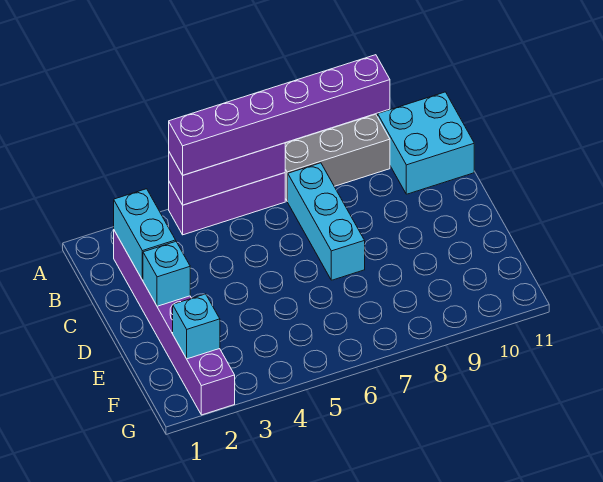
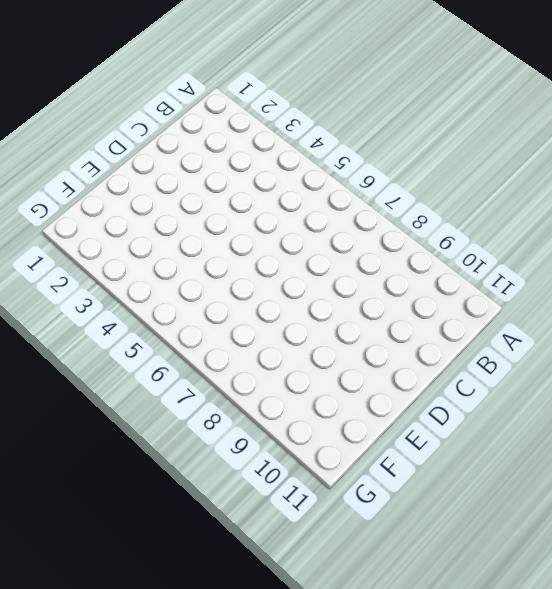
none -> purple brick A4:A6 level 1
none -> grey brick A7:A9 level 1

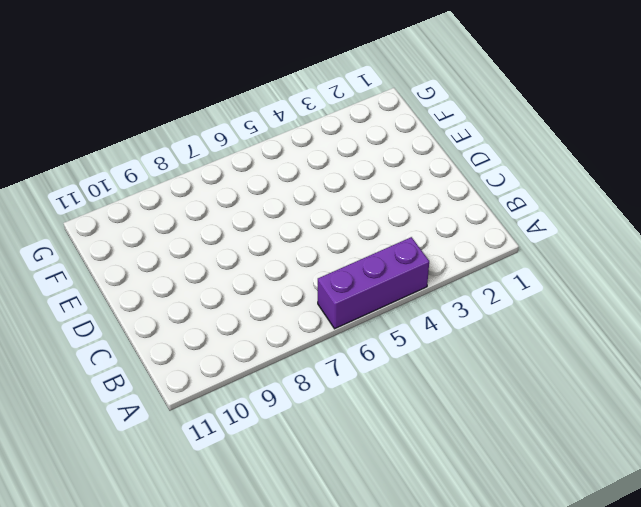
none -> grey brick A7:A9 level 1
none -> cyan brick A10:B11 level 1

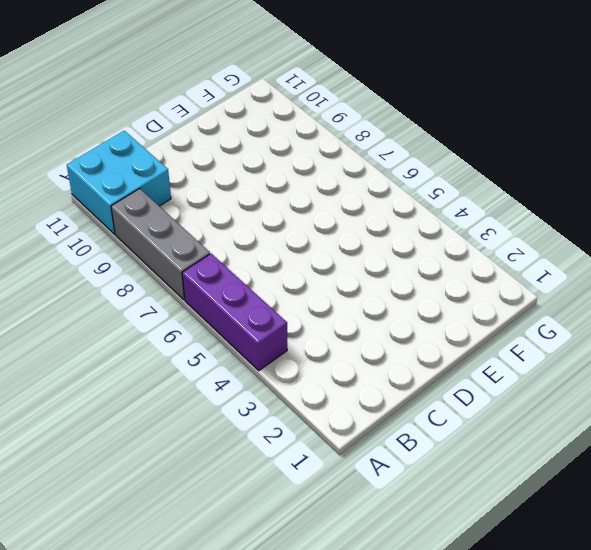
none -> purple brick B2:G2 level 1
none -> cyan brick B7:D7 level 1

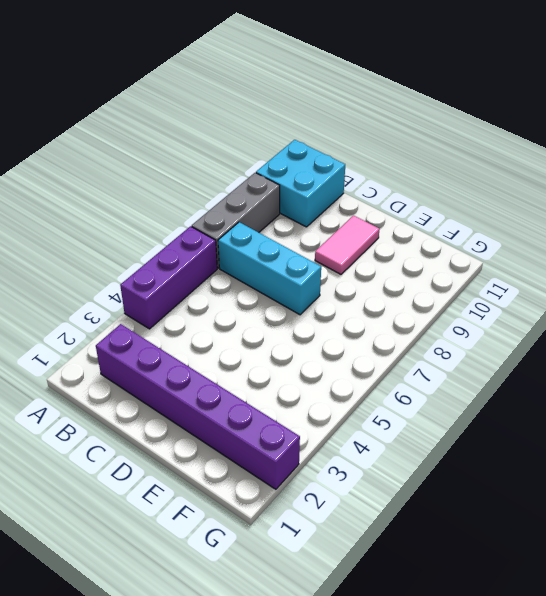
pink tile D9:D10 level 1 -> none
none -> purple brick A4:A6 level 2
none -> cyan brick B2:C2 level 2

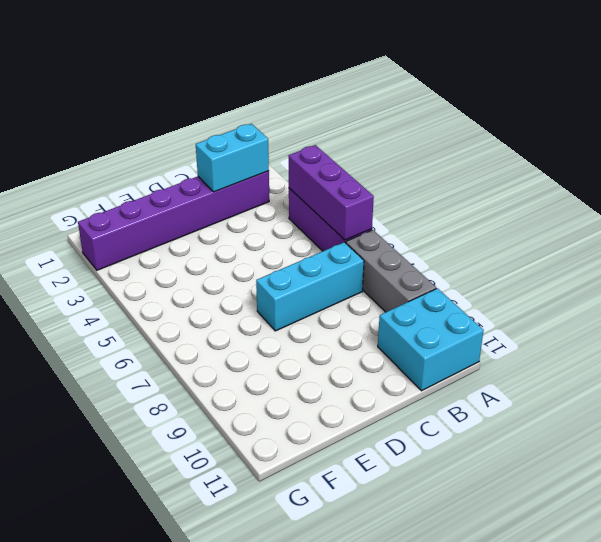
none -> cyan brick D2 level 2
none -> cyan brick F2 level 2

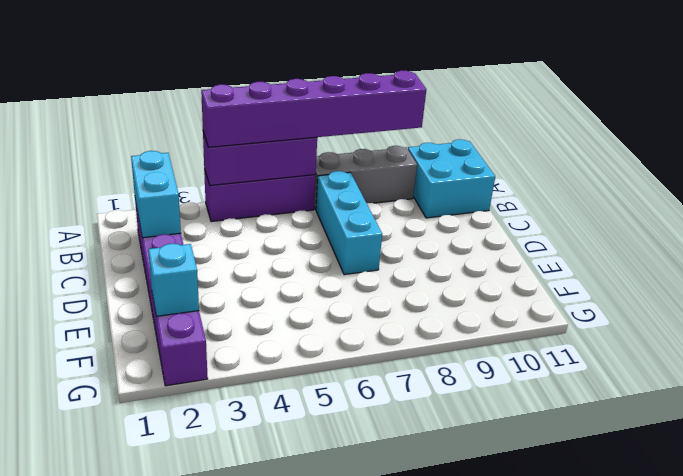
none -> cyan brick D2 level 2

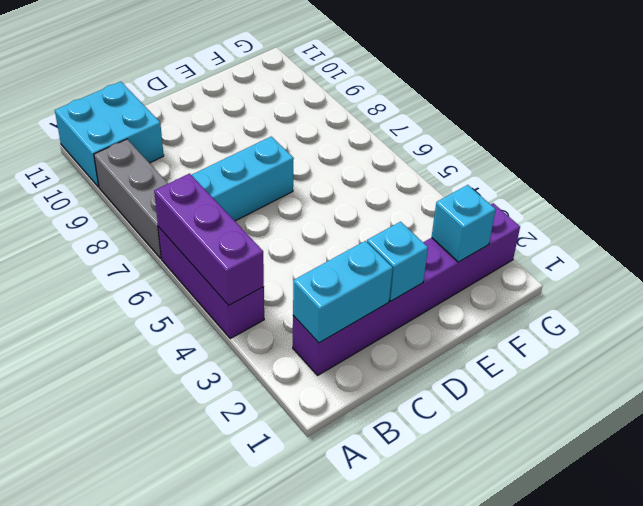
none -> purple brick A4:A9 level 3

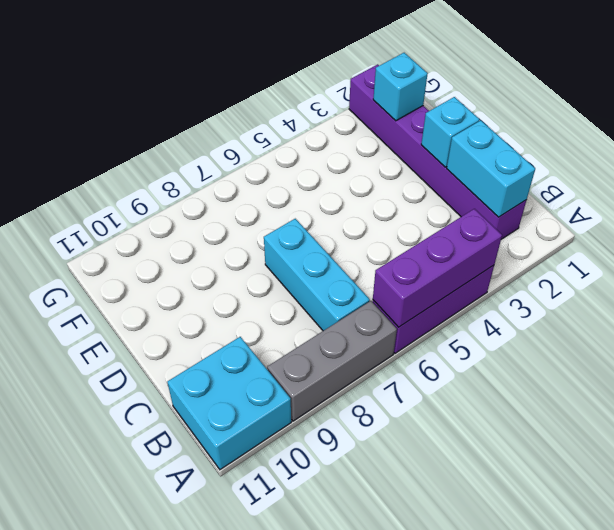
none -> purple brick A4:A9 level 3

